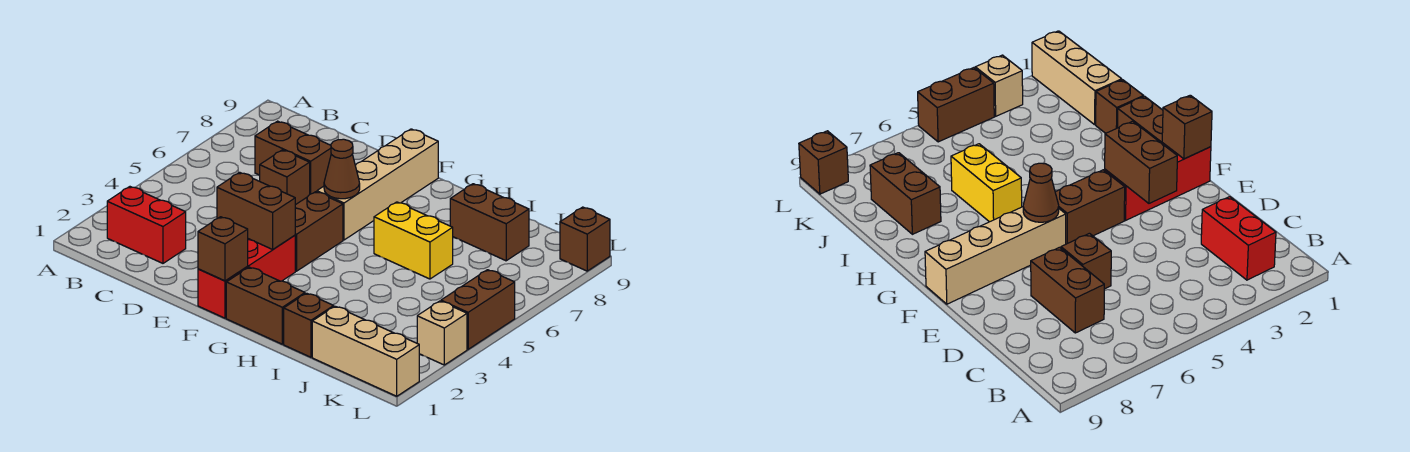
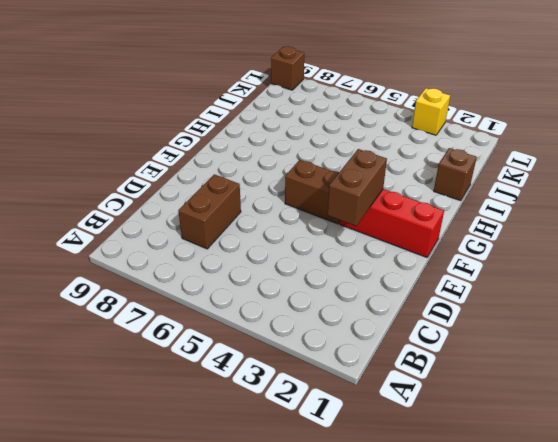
yellow brick L3 level 1 -> tan brick L3 level 1
none -> red brick B2:C2 level 1
none -> brown brick D6 level 1
none -> tan brick F6:F9 level 1

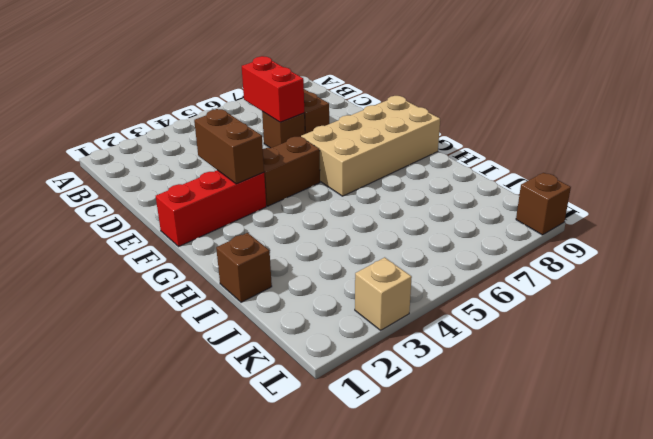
red brick C6:D6 level 2 -> red brick B2:C2 level 1
tan brick F6:G9 level 1 -> tan brick F6:F9 level 1
none -> brown brick G1:H1 level 1
none -> yellow brick H6:I6 level 1
none -> brown brick I8:J8 level 1

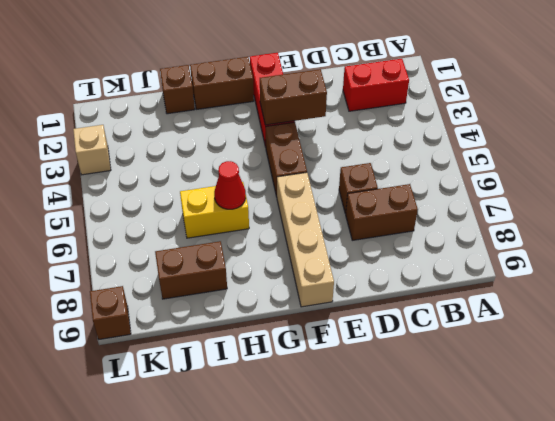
red cone H6 level 2 -> none
none -> tan brick J1:L1 level 1
none -> brown brick L4:L5 level 1
none -> brown brick F1 level 2

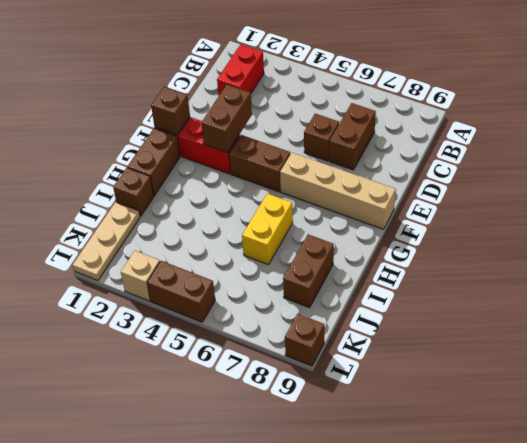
tan plate J1:L1 level 1 -> tan brick J1:L1 level 1
none -> brown cone F6 level 2

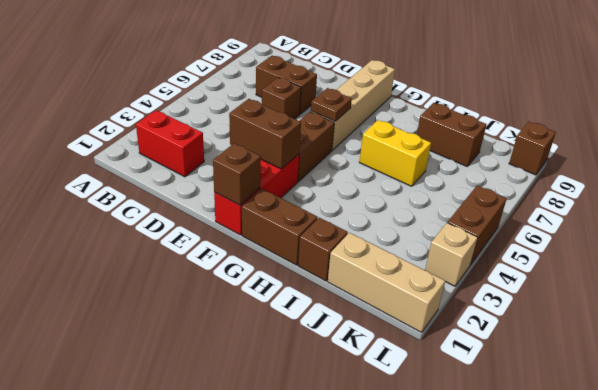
brown plate F6 level 2 -> brown cone F6 level 2

